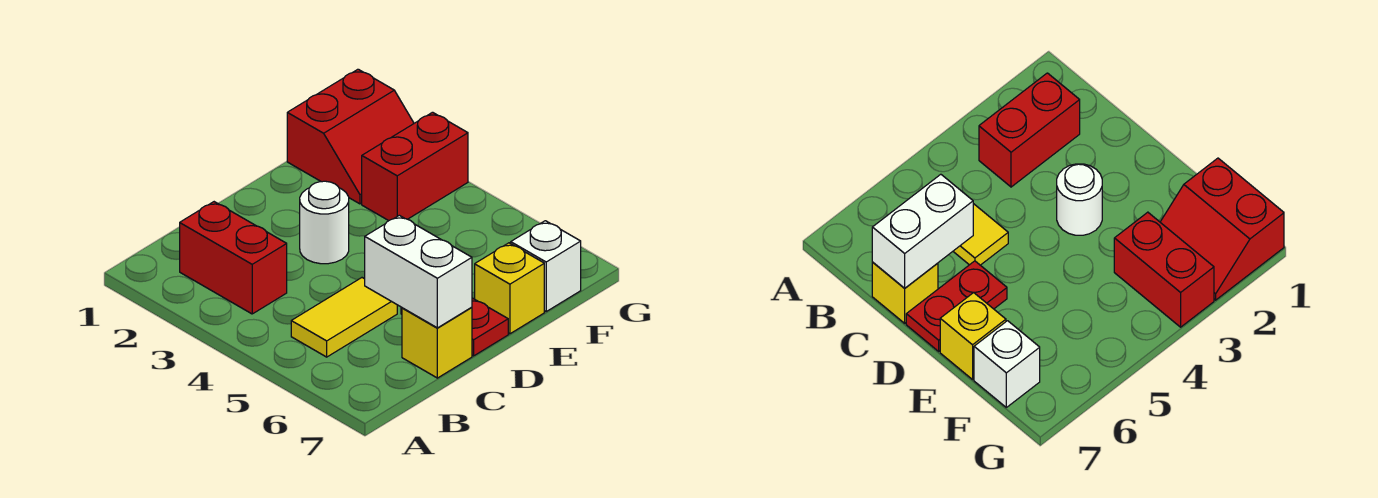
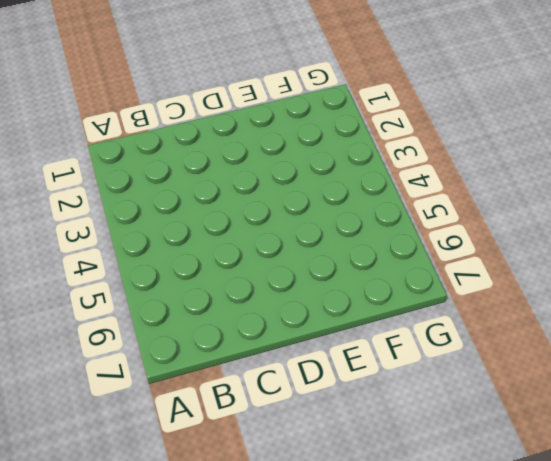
none -> red brick B2:B3 level 1
none -> yellow tile B5:C5 level 1

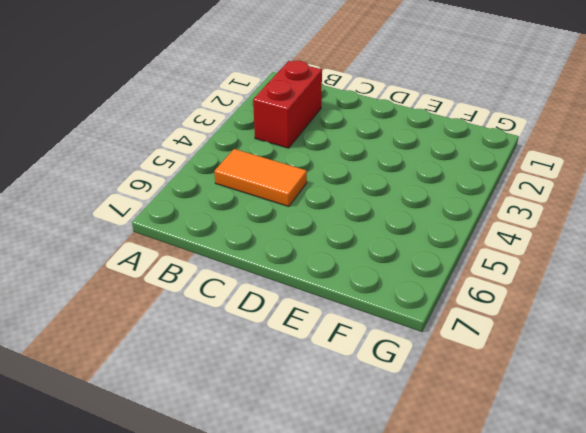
orange tile B5:C5 level 1 -> yellow tile B5:C5 level 1
none -> yellow brick C7 level 1
none -> white round brick D3 level 1

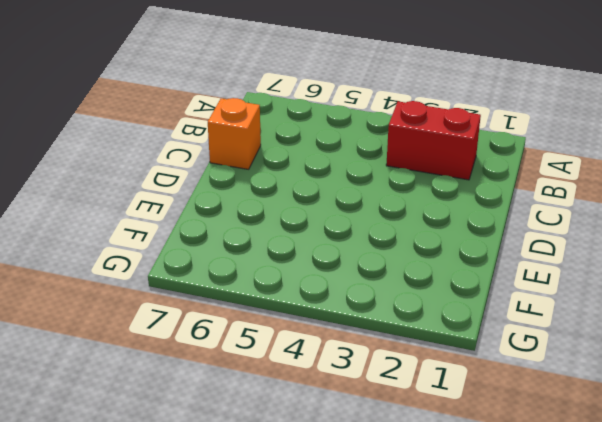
orange brick C7 level 1 -> yellow brick C7 level 1
none -> yellow tile B5:C5 level 1
none -> white round brick D3 level 1

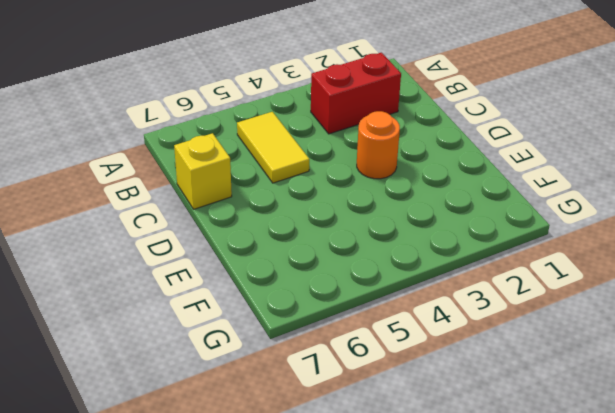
orange round brick D3 level 1 -> white round brick D3 level 1
none -> red plate D6:D7 level 1
none -> yellow brick E7 level 1

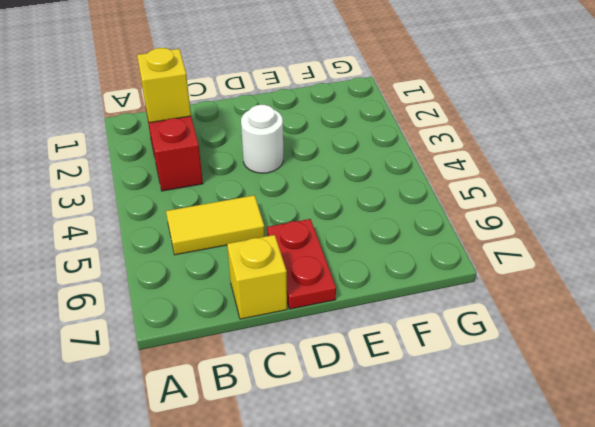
yellow brick B2 level 2 -> yellow brick E7 level 1
none -> red slope F1:G2 level 1 top 1
none -> red brick F3:G3 level 1

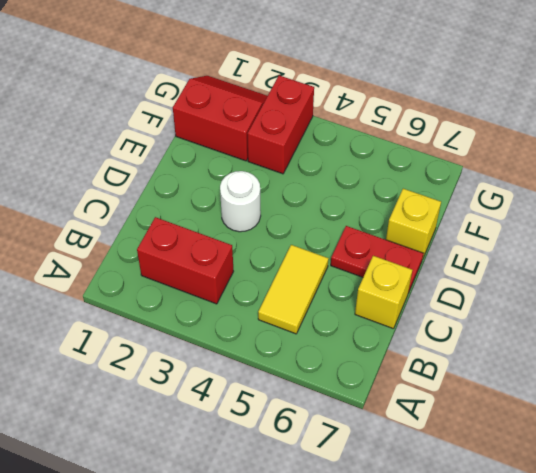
red slope F1:G2 level 1 top F -> red slope F1:G2 level 1 top 1
none -> white brick F7 level 1
none -> white brick C6:C7 level 2

